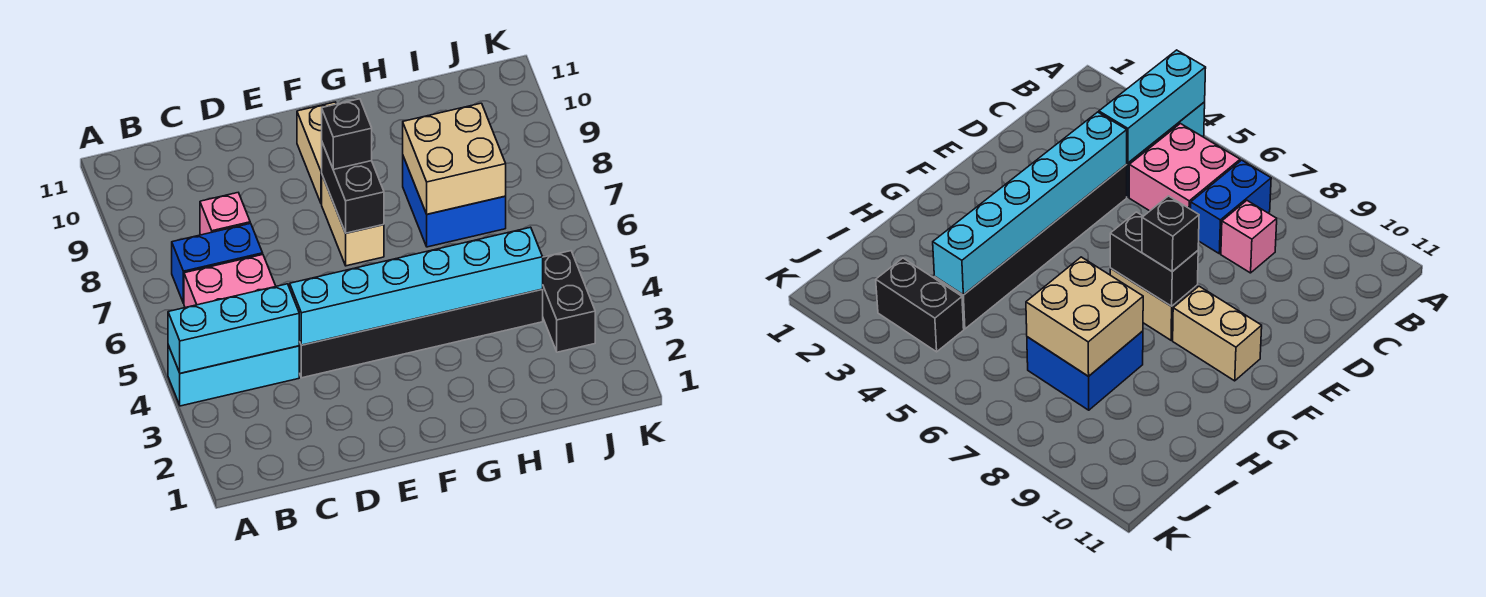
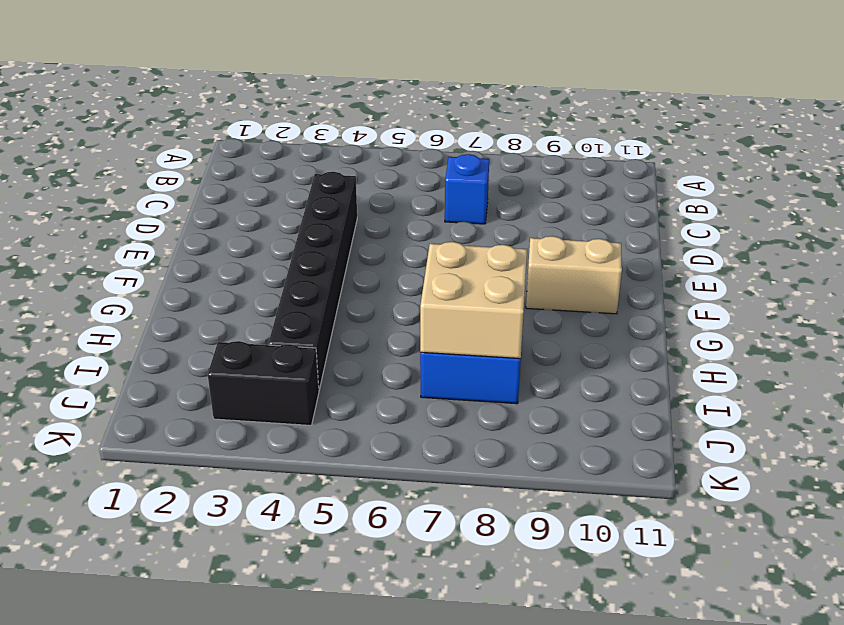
blue brick C7 level 1 -> blue brick B7:C7 level 1
none -> cyan brick A4:C4 level 1
none -> pink brick B5:C6 level 1
none -> pink brick C8 level 1

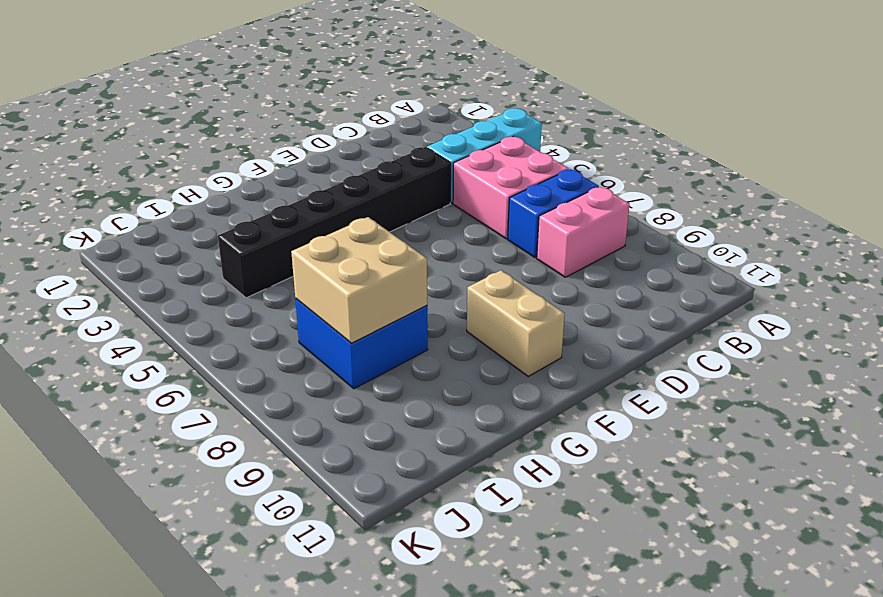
pink brick B8:C8 level 1 -> pink brick C8 level 1
none -> tan brick F7:F8 level 1
none -> black brick J3:J4 level 1
none -> cyan brick A4:C4 level 2

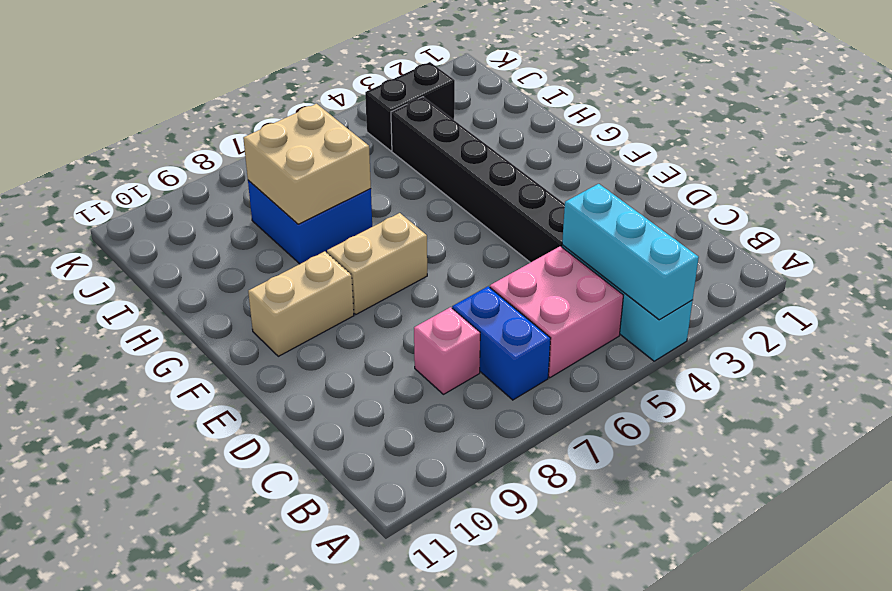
none -> cyan brick D4:I4 level 2
none -> black brick F7:F8 level 2
none -> black brick F8 level 3

